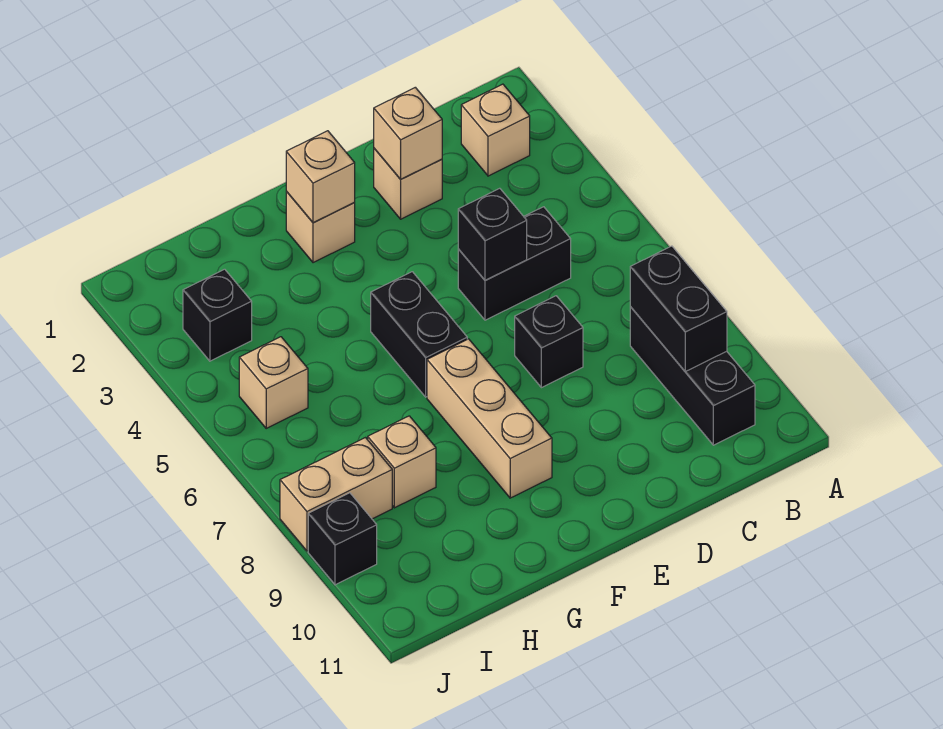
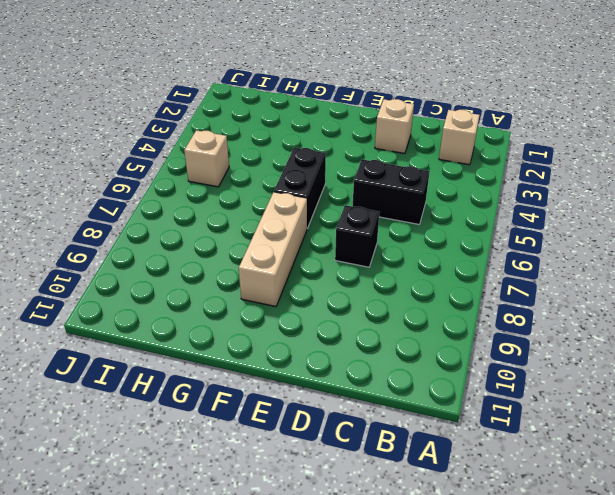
none -> black brick B8:B10 level 1
none -> tan brick F2 level 1
none -> tan brick H8 level 1

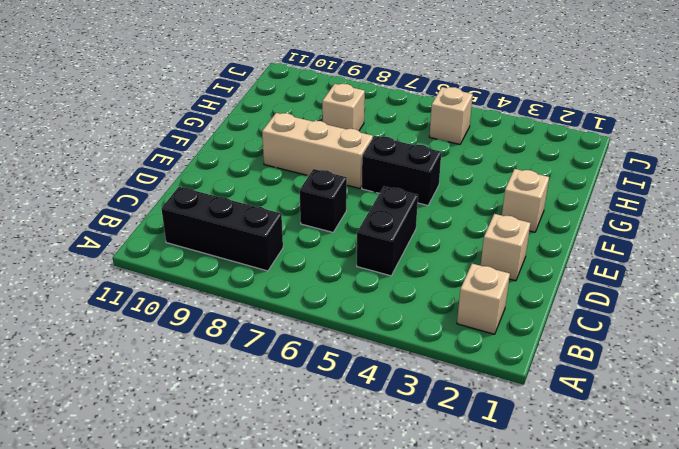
none -> black brick I3 level 1
none -> tan brick I8:J8 level 1
none -> black brick J9 level 1

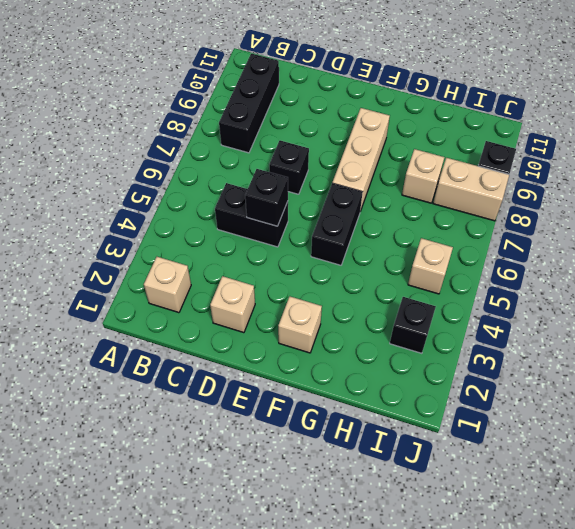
none -> black brick B8:B9 level 2
none -> tan brick D2 level 2
none -> tan brick F2 level 2

